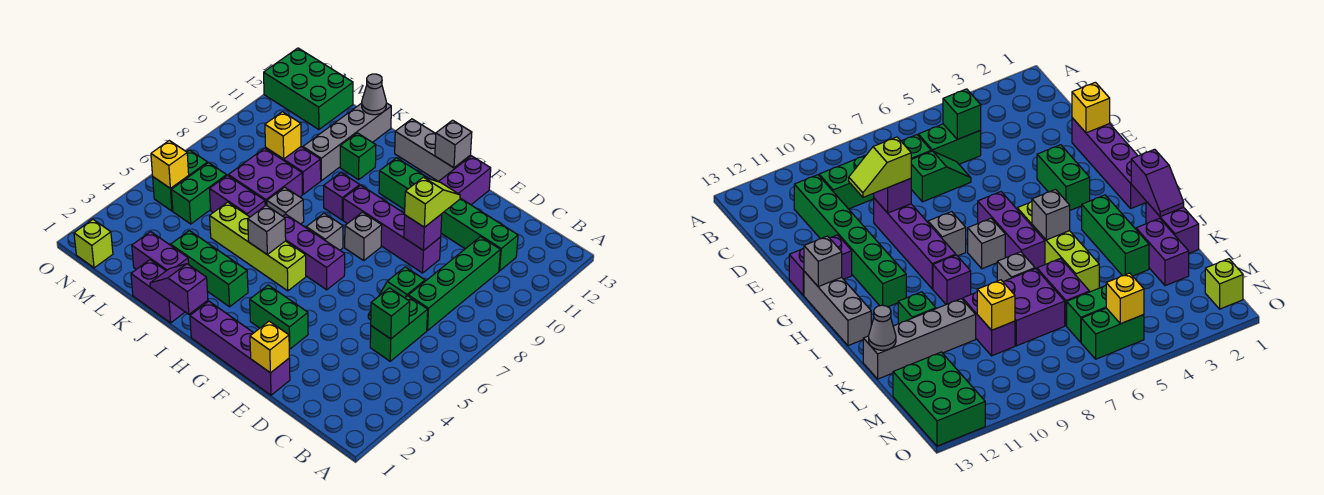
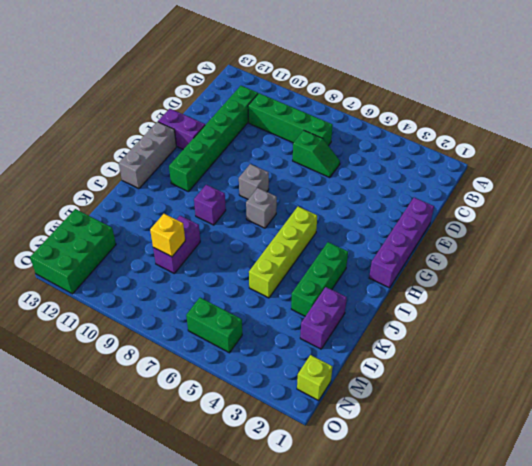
none -> green brick C5:C6 level 1
none -> purple brick E9:H9 level 1
none -> green brick F3:G3 level 1
none -> purple brick G6:I6 level 1

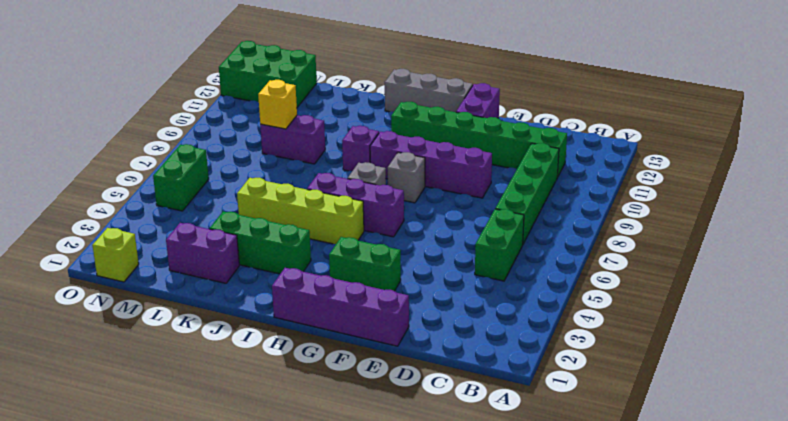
none -> green slope D6:D7 level 1 top 7
none -> purple brick J1:K1 level 1
none -> grey brick J7 level 1
none -> green brick J11 level 1

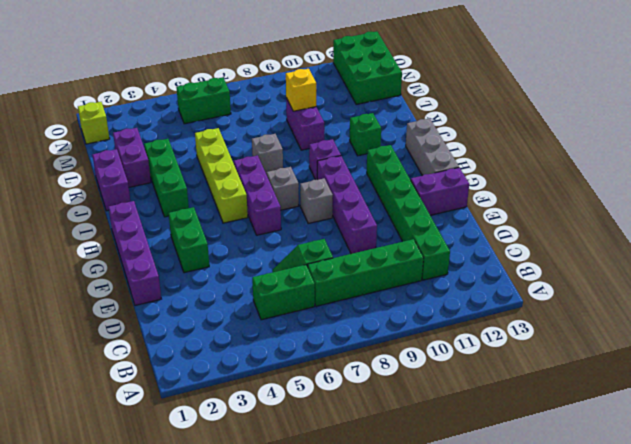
none -> purple brick K6:L6 level 1
none -> purple brick K7:L8 level 1
none -> grey brick K10:K13 level 1
none -> green brick M5:M6 level 1

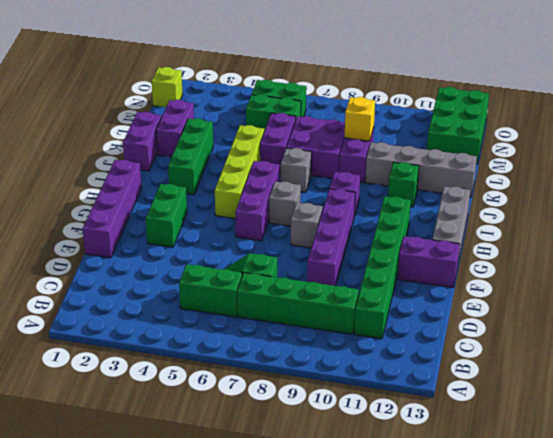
none -> green brick C5 level 2
none -> yellow brick E1 level 2
none -> purple brick E9 level 2
none -> grey brick G13 level 2

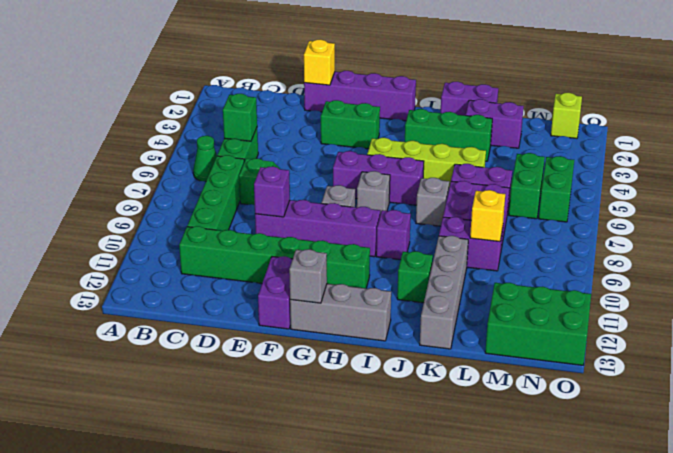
green cone B6 level 1 -> none
none -> purple slope I1:J1 level 2 top I
none -> grey brick I5 level 2
none -> grey cone K13 level 2
none -> yellow brick N5 level 2

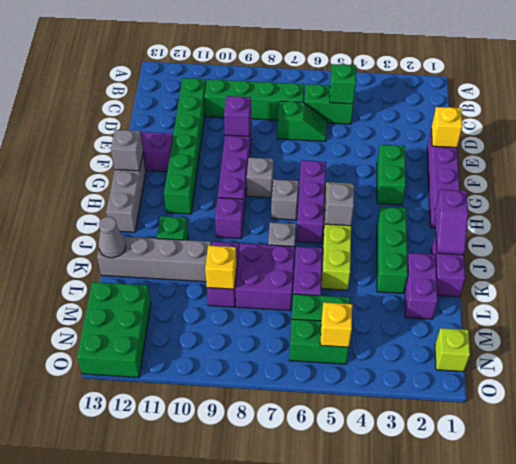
none -> lime slope E9:E10 level 3 top 9

